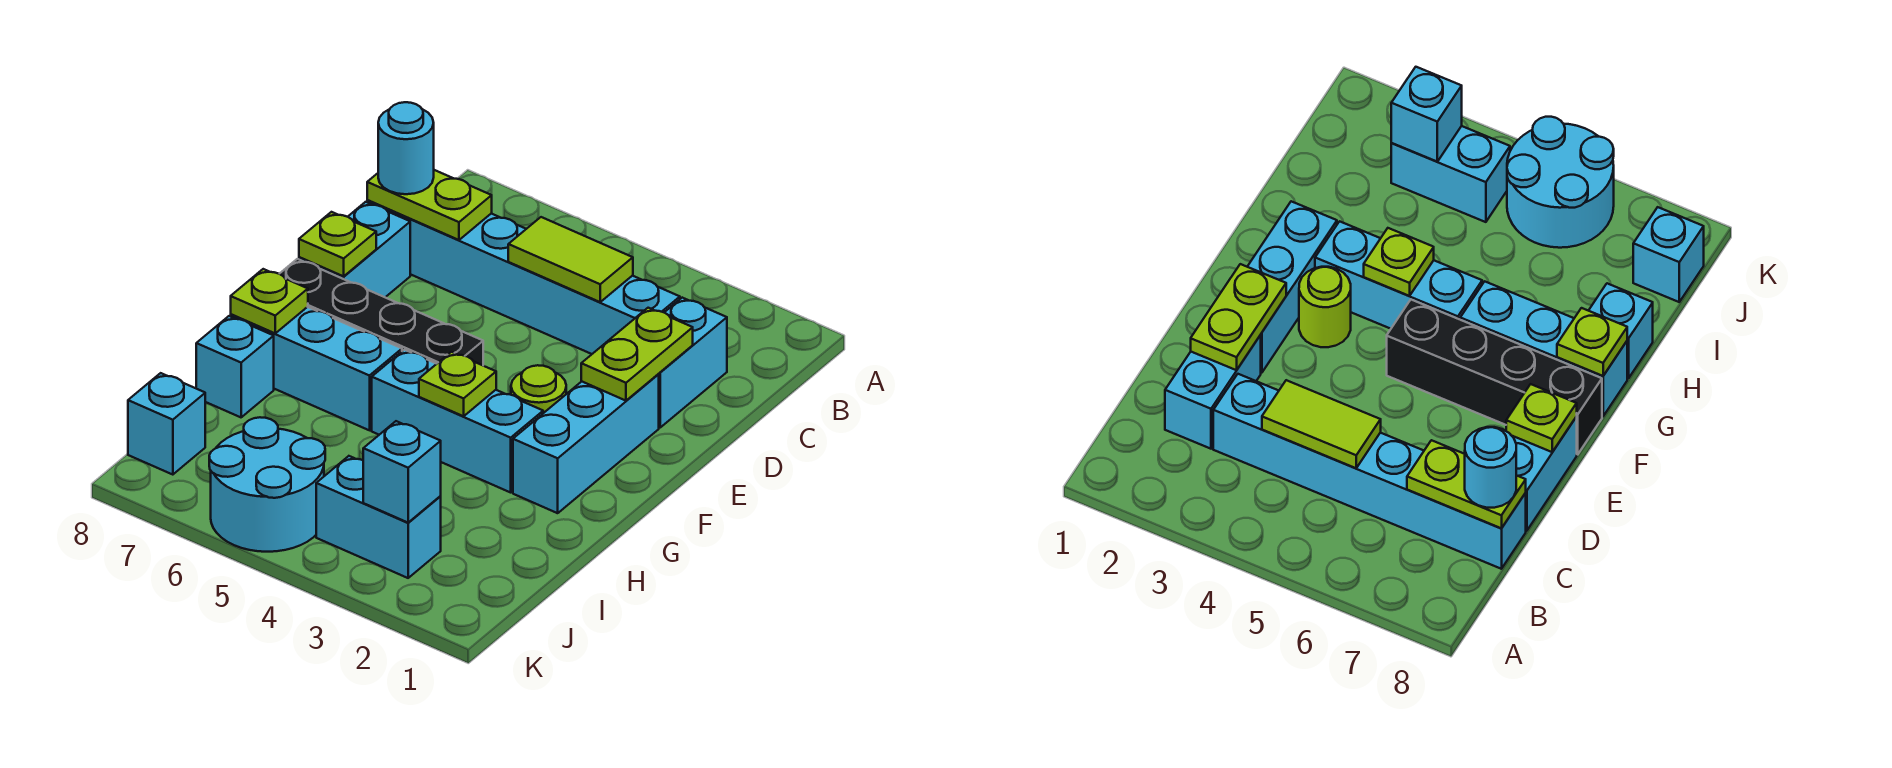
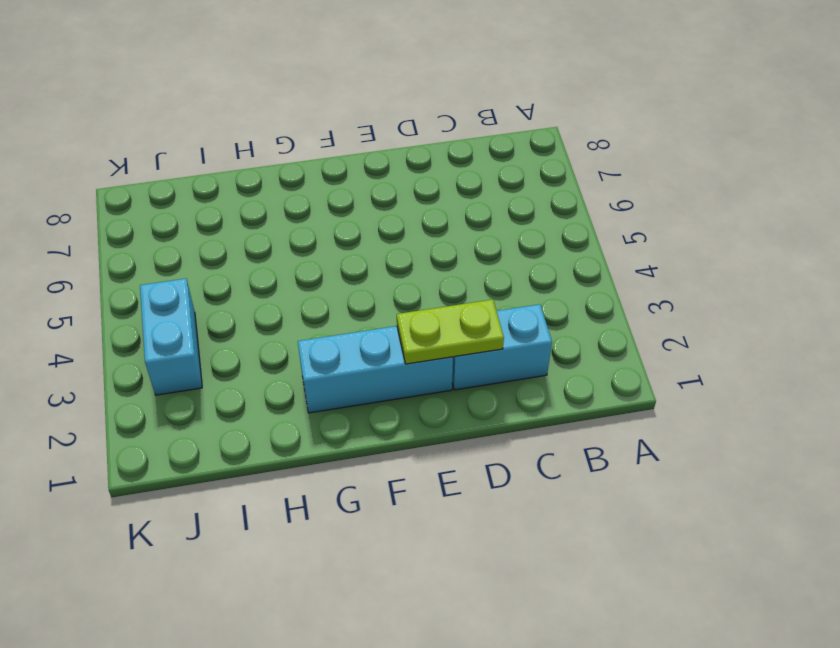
none -> cyan brick C3:C8 level 1
none -> cyan brick D8:E8 level 1
none -> lime round brick F3 level 1

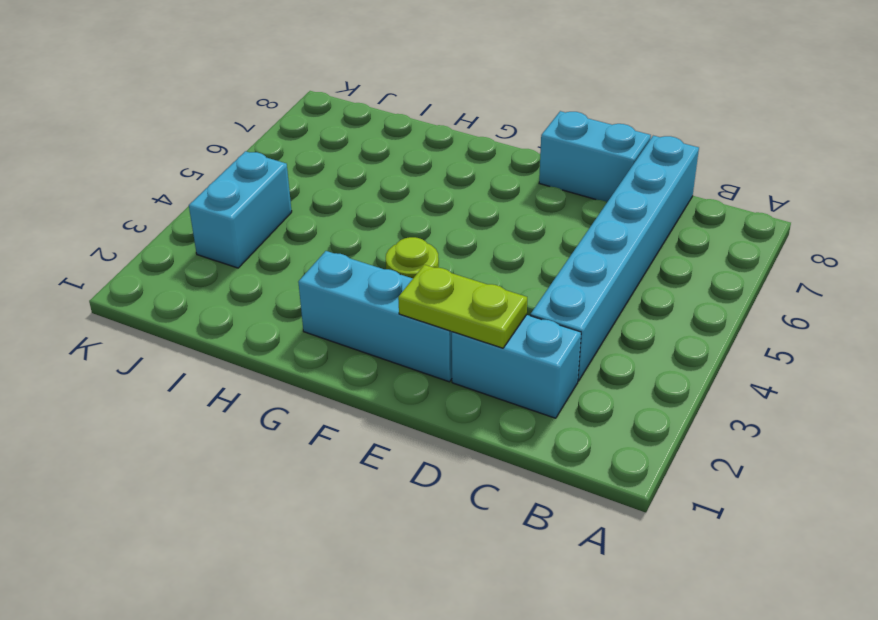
none -> black brick F5:F8 level 1
none -> cyan brick G3:G5 level 1
none -> cyan brick G6:G8 level 1

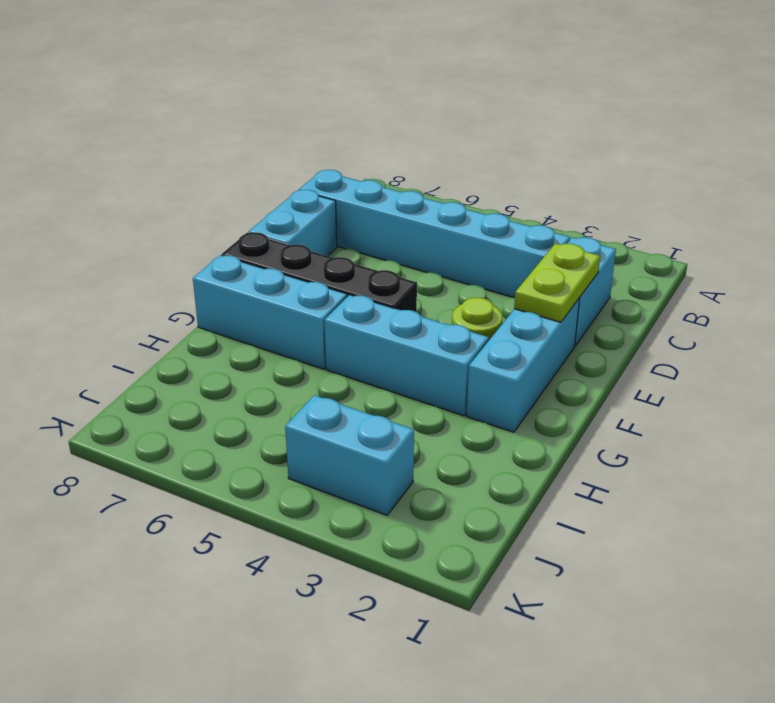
none -> cyan brick H8 level 1
none -> cyan round brick J5:K6 level 1
none -> cyan brick J8 level 1

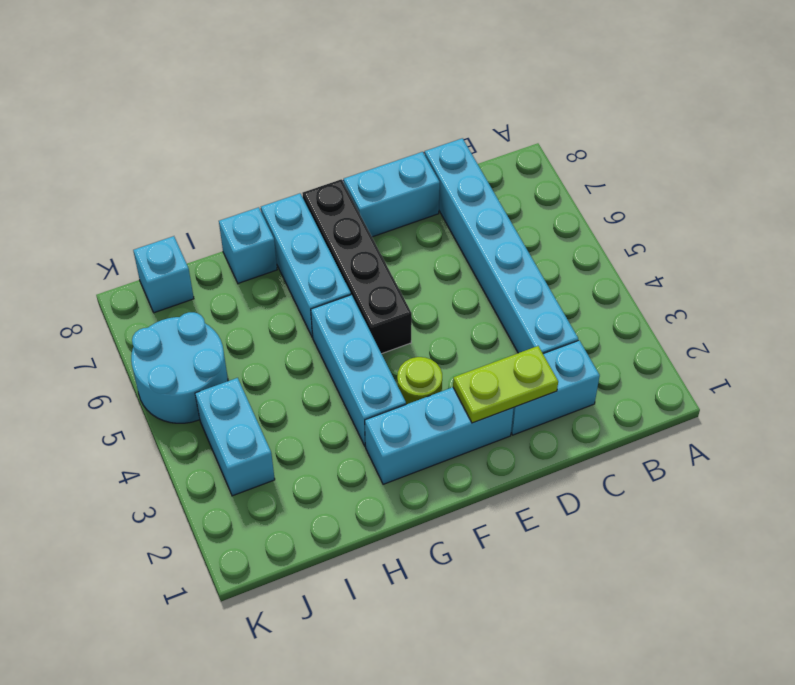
none -> lime tile C4:C5 level 2
none -> lime plate C7:C8 level 2
none -> lime plate E8 level 2

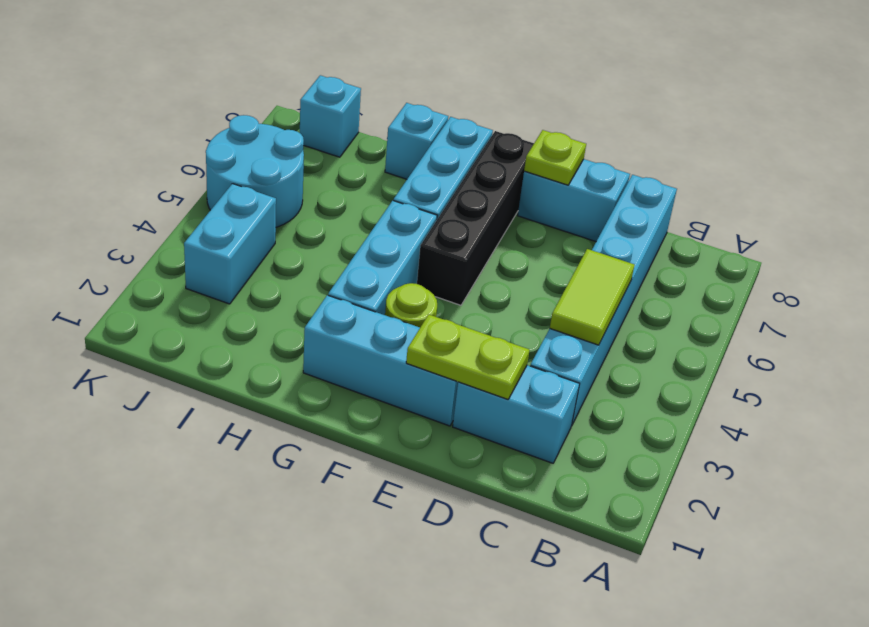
none -> lime plate C7:C8 level 2
none -> lime plate G4 level 2
none -> lime plate G8 level 2

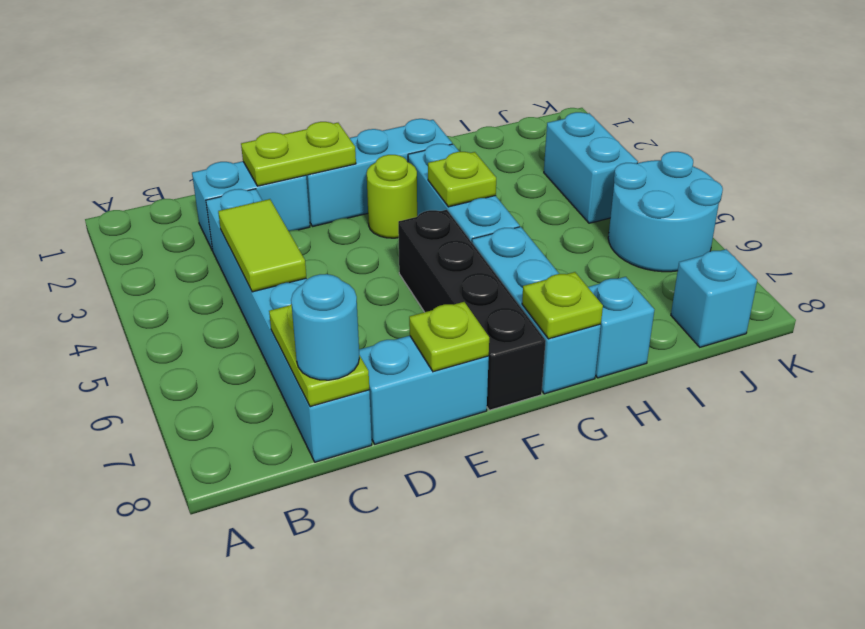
none -> cyan brick J3 level 2

